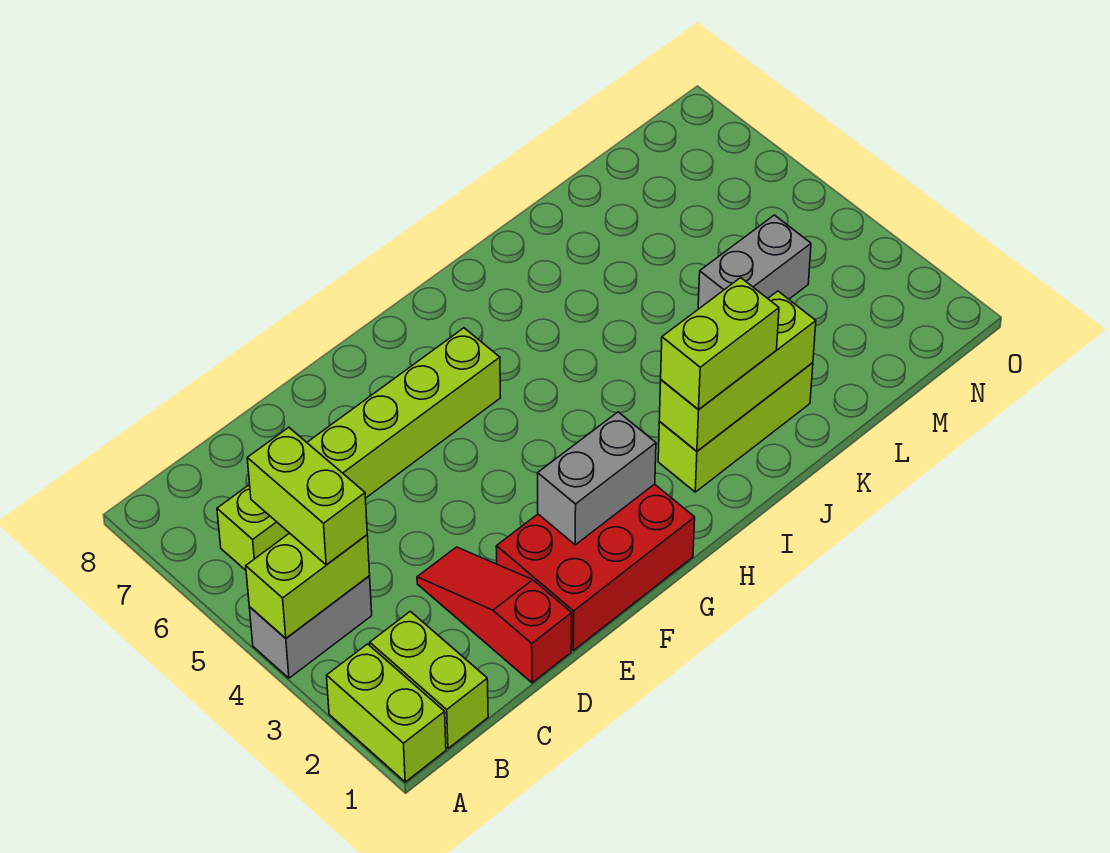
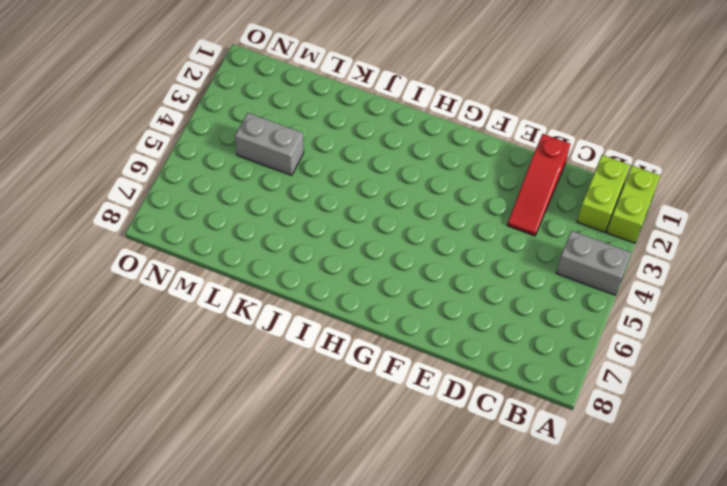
none -> lime brick B6:G6 level 1
none -> red brick E1:G2 level 1
none -> lime brick I2:K2 level 1

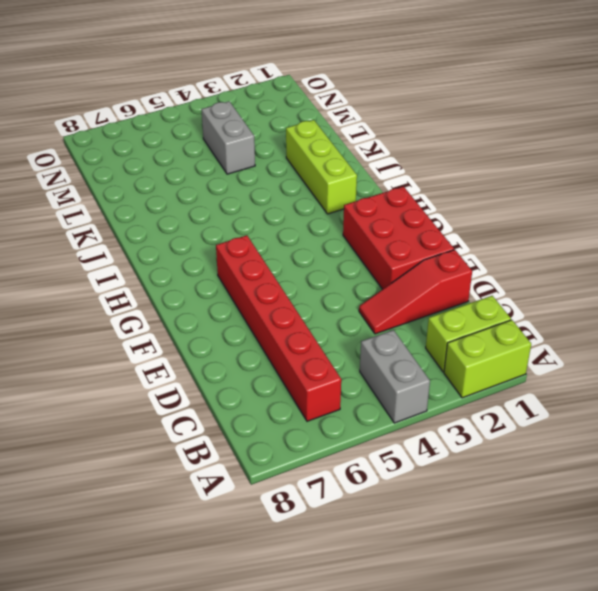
red brick B6:G6 level 1 -> lime brick B6:G6 level 1
none -> lime brick A4:B4 level 2
none -> grey brick F2:G2 level 2
none -> lime brick I2:K2 level 2

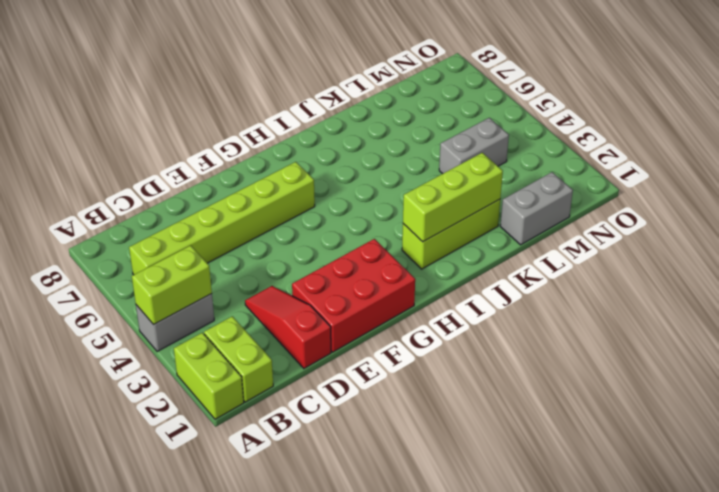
grey brick L1:M1 level 1 -> grey brick F2:G2 level 2
none -> lime brick B4:B5 level 3
none -> lime brick I2:J2 level 3

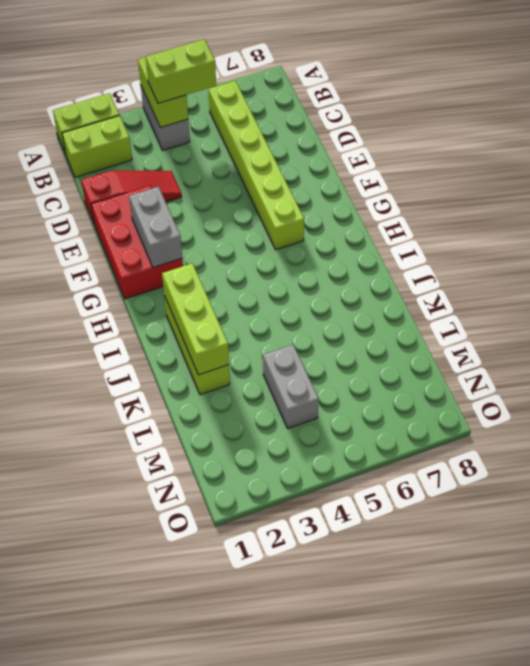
none -> lime brick I2:J2 level 3

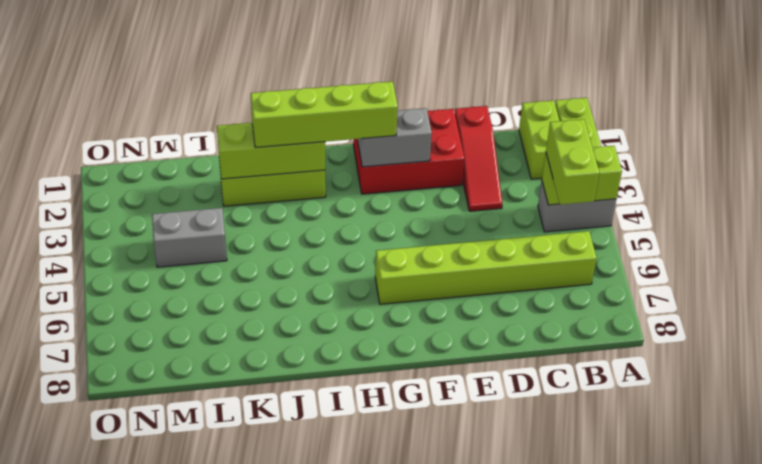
lime brick G2:J2 level 3 -> lime brick I2:J2 level 3

